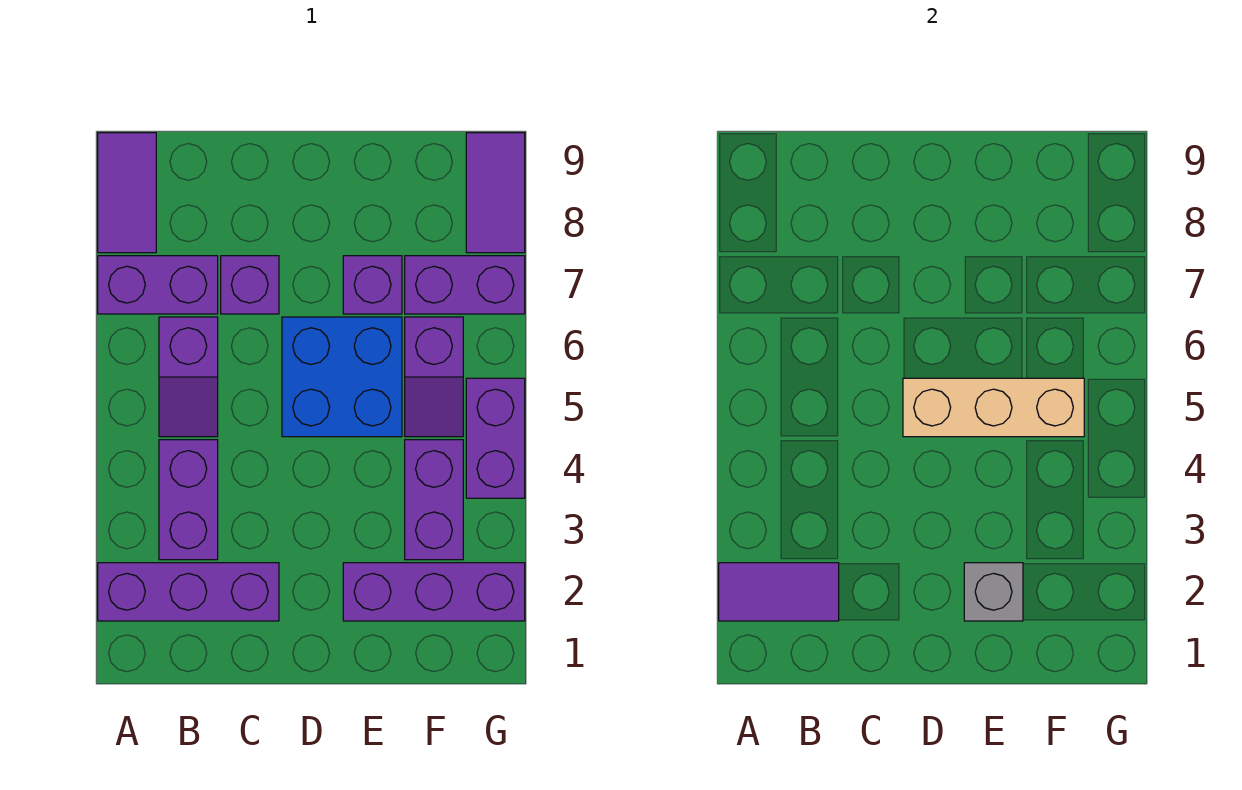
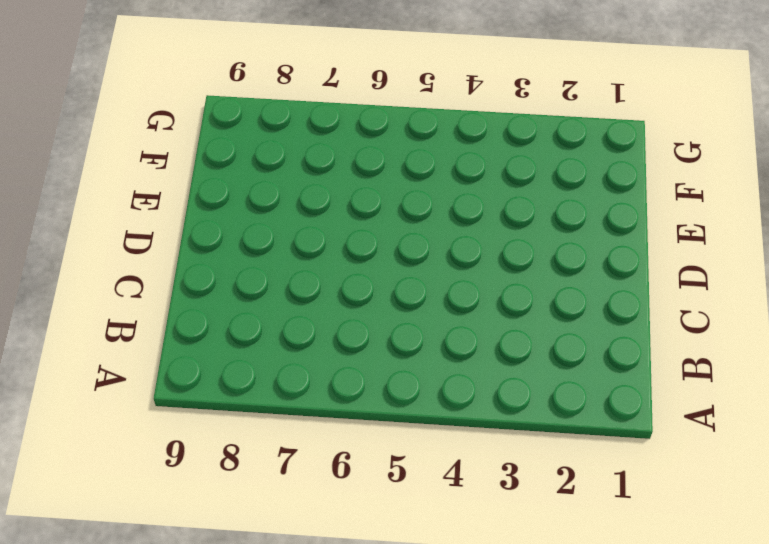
none -> purple brick A2:C2 level 1
none -> purple brick A7:B7 level 1
none -> purple tile A8:A9 level 1

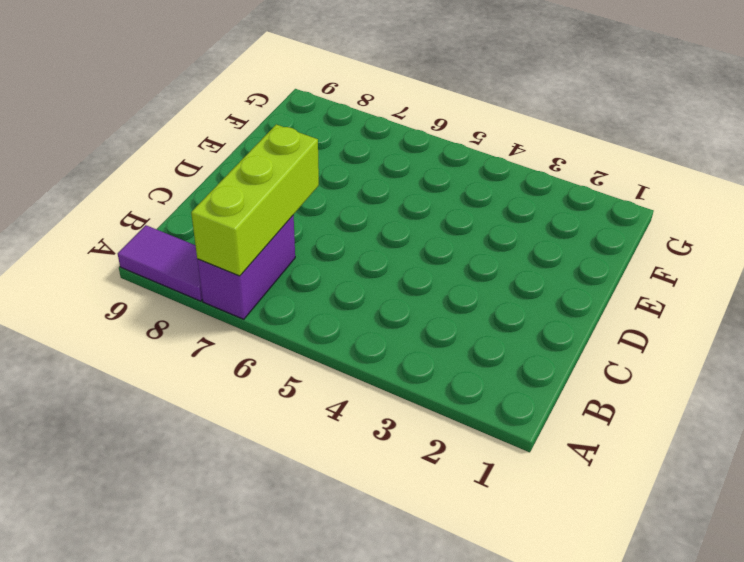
lime brick A7:C7 level 2 -> none
none -> purple brick A2:C2 level 1
none -> purple brick B3:B4 level 1
none -> purple slope B5:B6 level 1 top 6

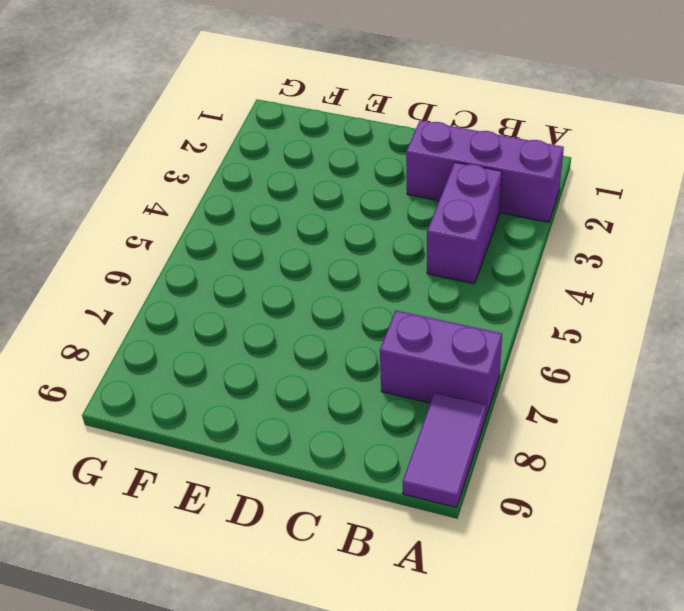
none -> purple slope B5:B6 level 1 top 6
none -> purple brick C7 level 1
none -> blue brick D5:E6 level 1

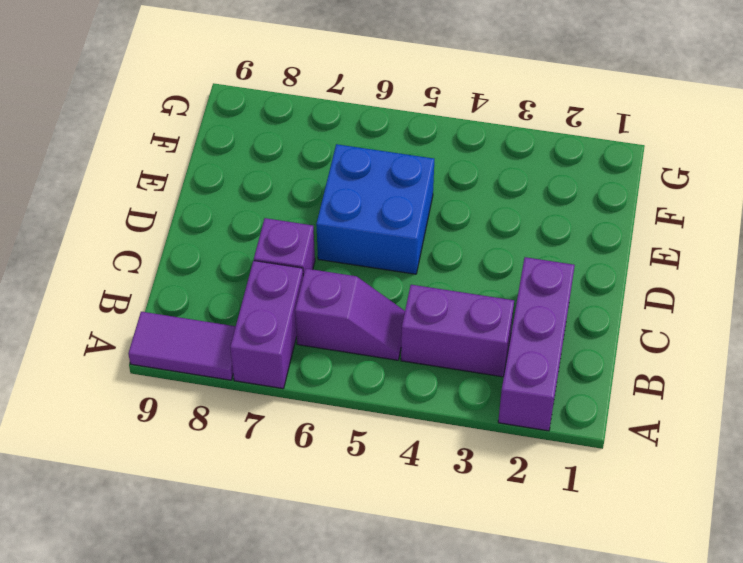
none -> purple brick E2:G2 level 1
none -> purple brick E7 level 1
none -> purple brick F3:F4 level 1

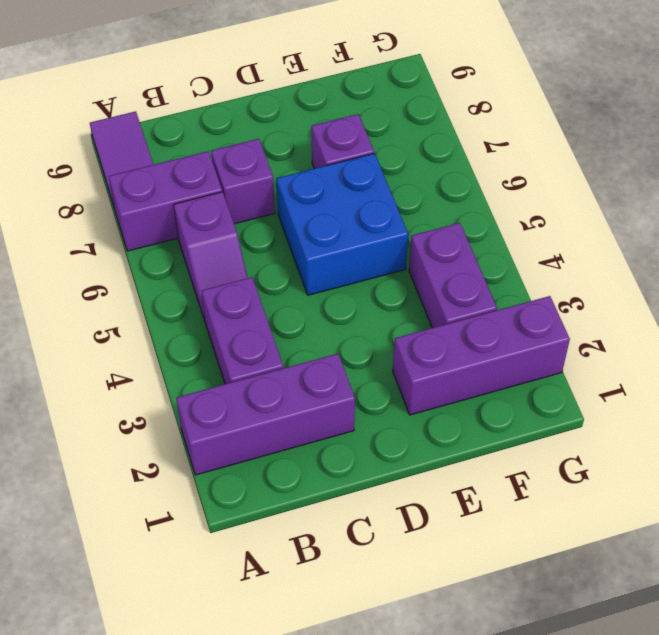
none -> purple slope F5:F6 level 1 top 6
none -> purple brick F7:G7 level 1
none -> purple brick G4:G5 level 1

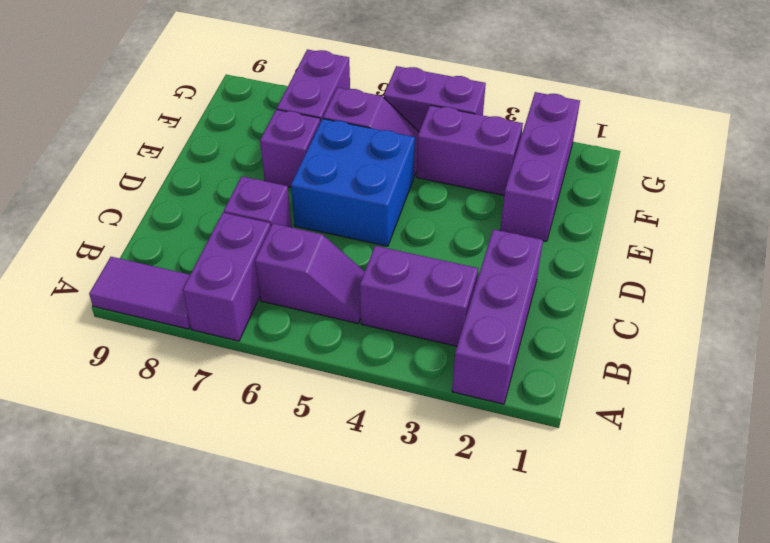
none -> purple tile G8:G9 level 1
none -> purple tile A2:B2 level 2
none -> tan brick D5:F5 level 2

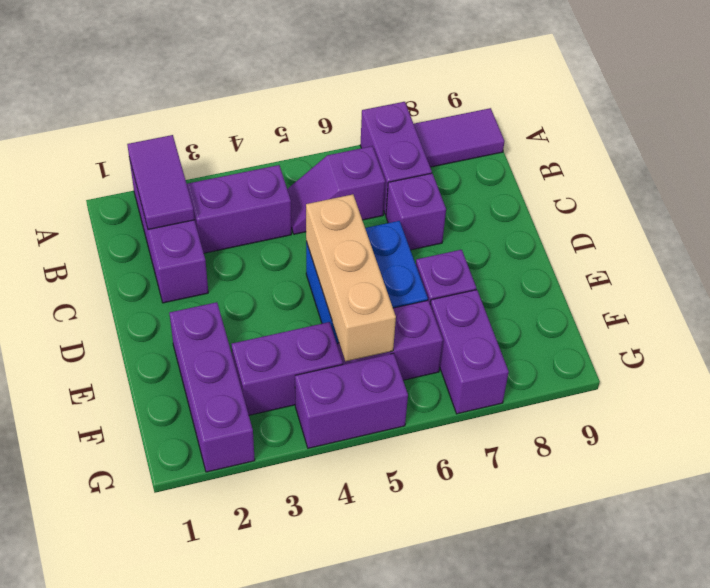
none -> purple tile G8:G9 level 1
none -> grey brick E2 level 2

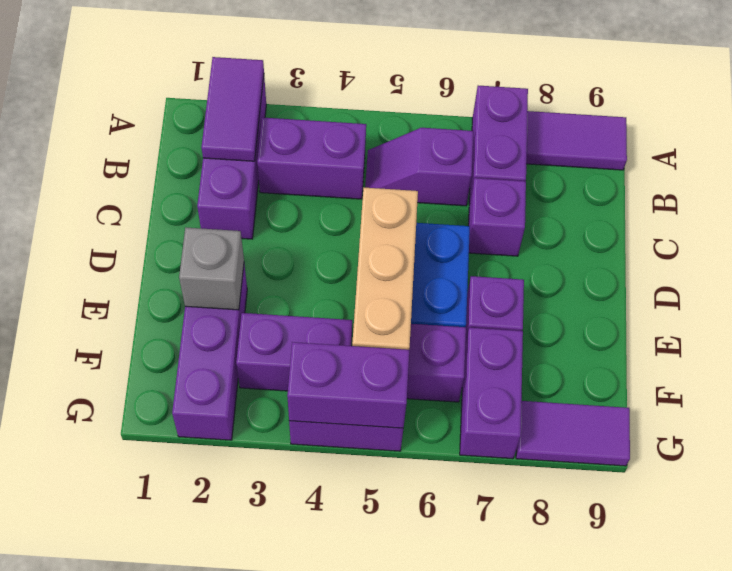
purple brick G4:G5 level 2 -> none

